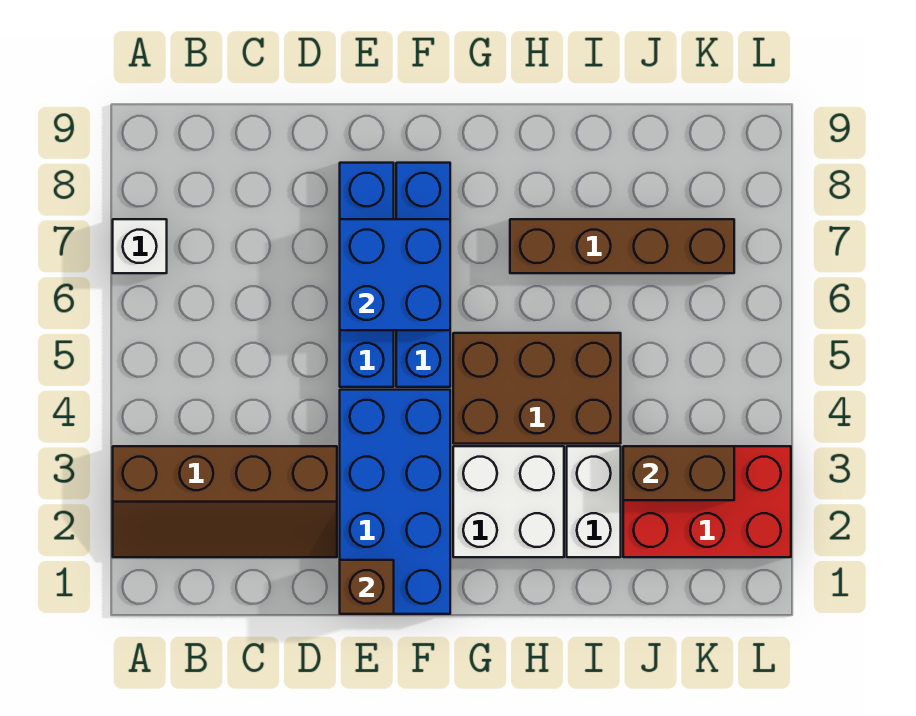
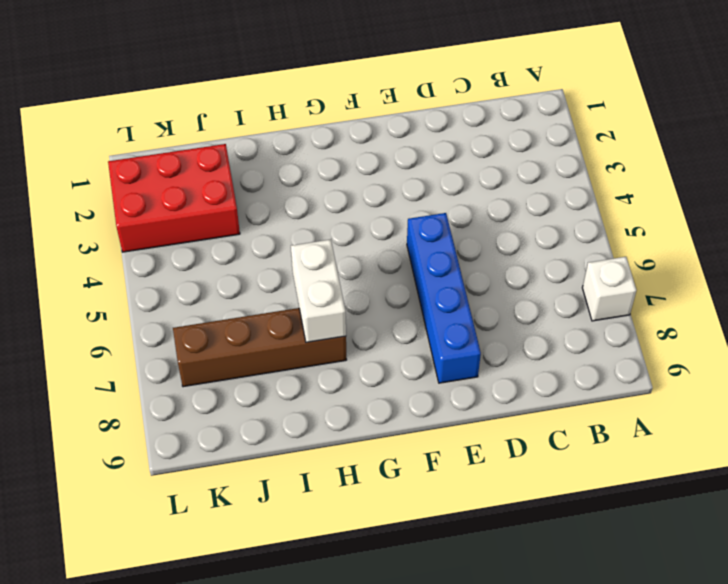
white brick H6:H7 level 2 -> white brick I2:I3 level 1
none -> brown slope A2:D3 level 1 top 3
none -> blue brick E1:F4 level 1
none -> blue brick F5:F8 level 1

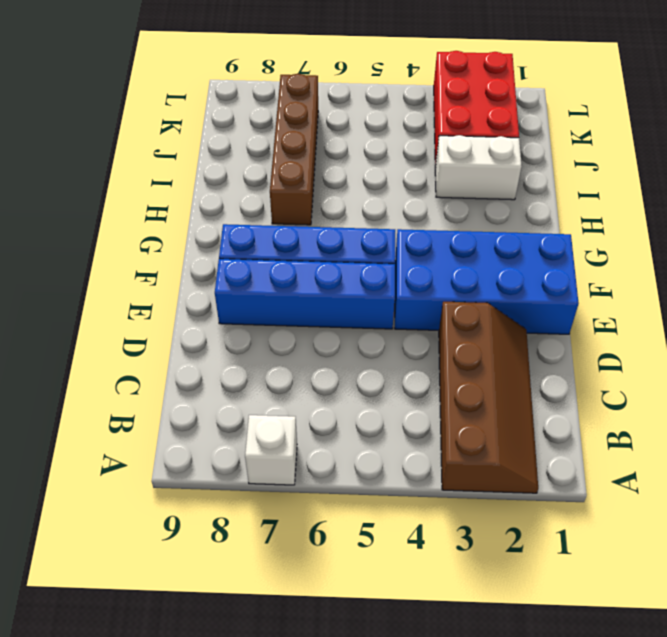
none -> white brick G2:H3 level 1
none -> brown brick G4:I5 level 1
none -> brown brick E1 level 2

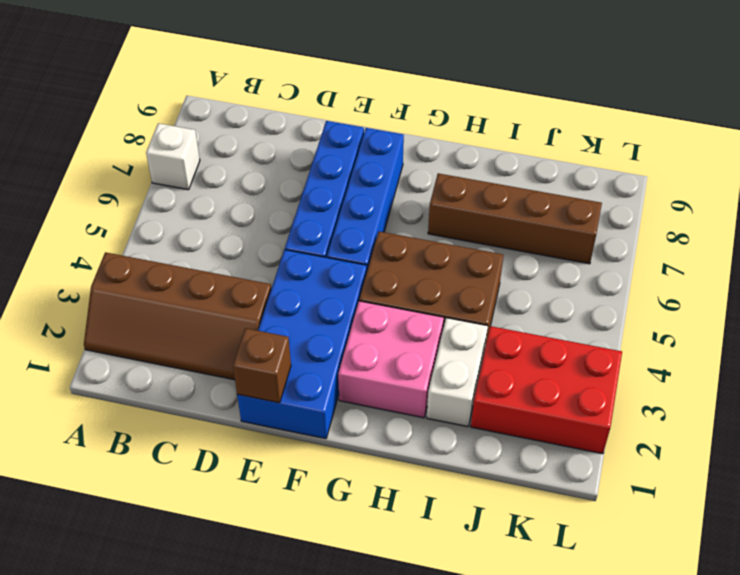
pink brick G2:H3 level 1 -> white brick G2:H3 level 1
none -> blue brick E6:F7 level 2
none -> brown brick J3:K3 level 2

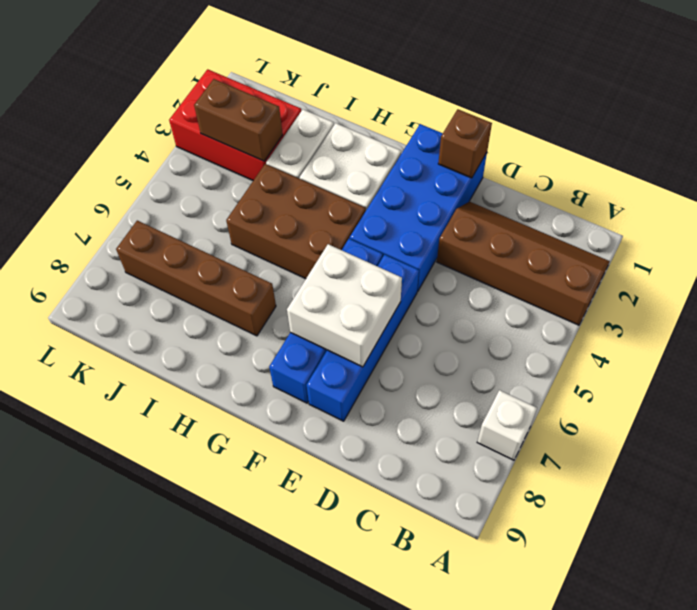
white brick E6:F7 level 2 -> blue brick E6:F7 level 2

